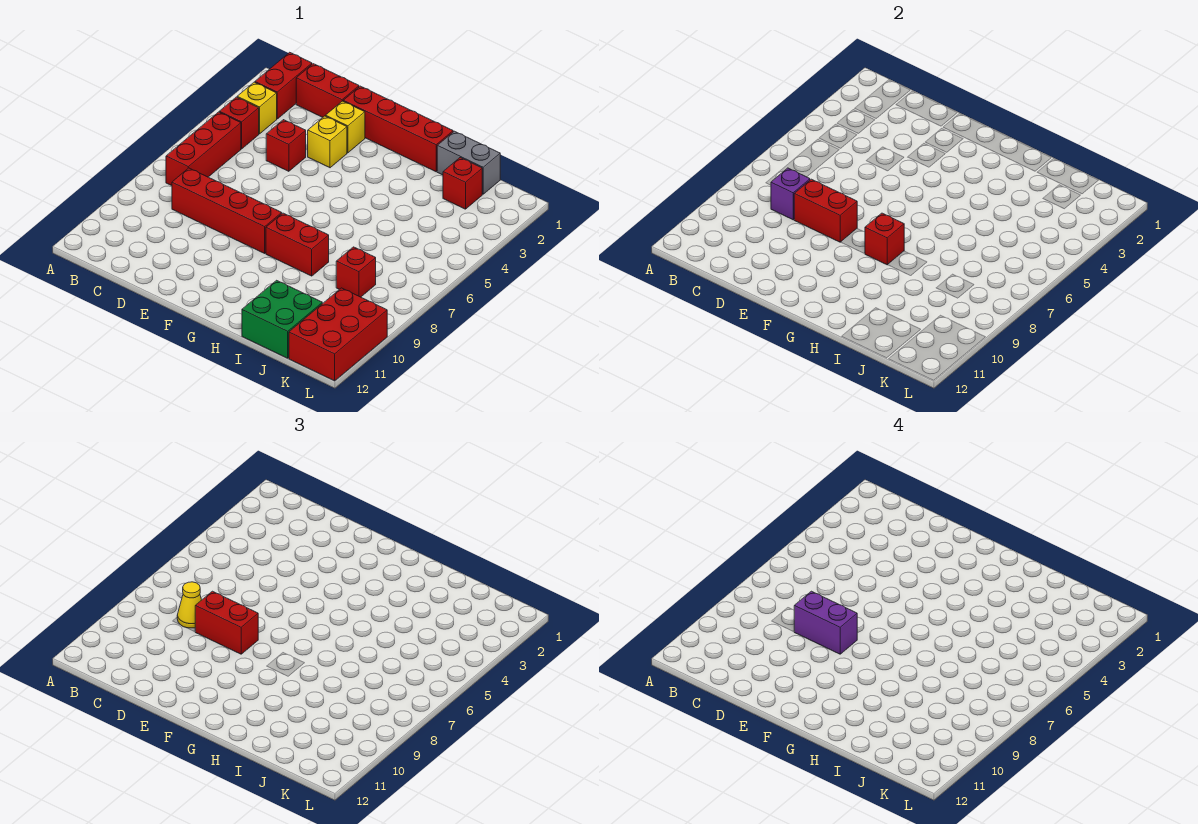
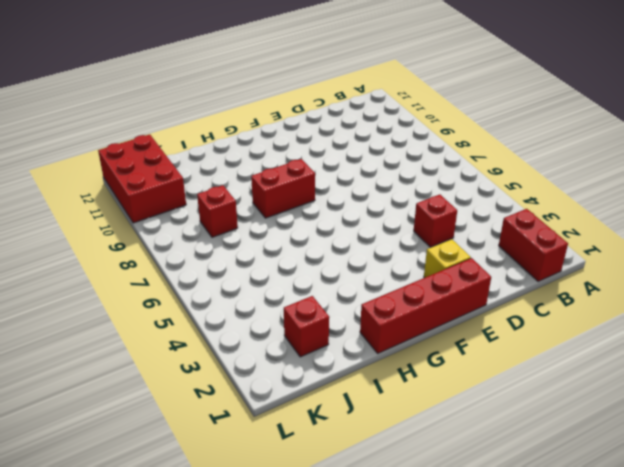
none -> yellow brick B3 level 1
none -> red brick B4 level 1
none -> red brick B5:B7 level 1

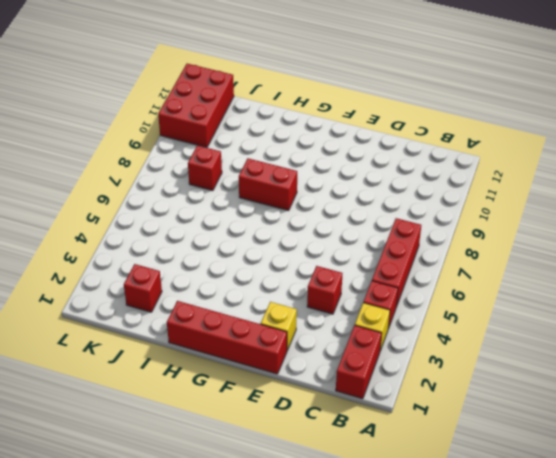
none -> red brick C1:D1 level 1
none -> red brick C8:F8 level 1
none -> yellow brick E3 level 1

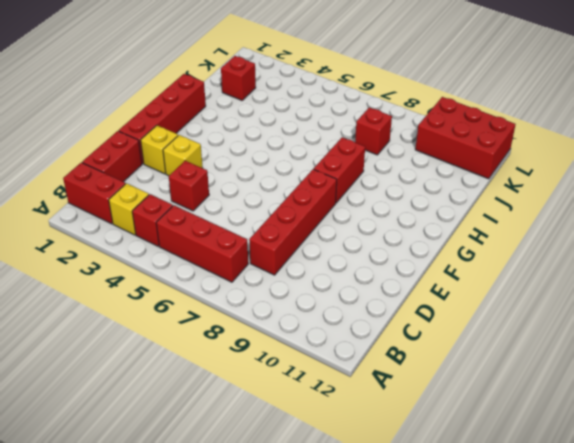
none -> grey brick I1:J1 level 1
none -> green brick I11:J12 level 1
none -> purple brick C8 level 2

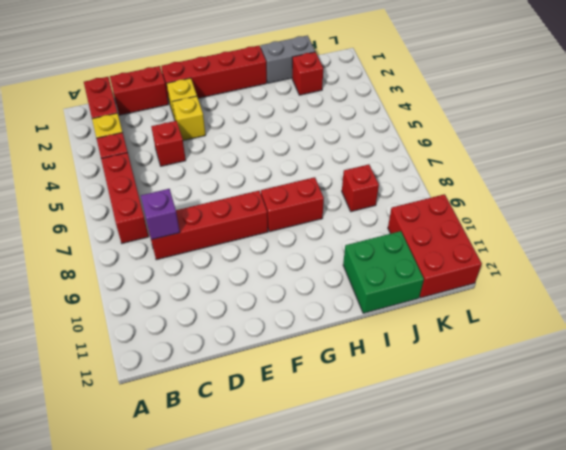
none -> red brick D8:E8 level 2
none -> red brick G8 level 2
none -> yellow cone C8 level 3

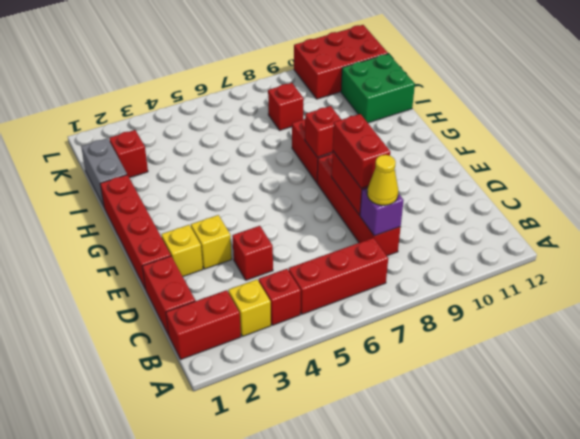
none -> purple brick D8:E8 level 4

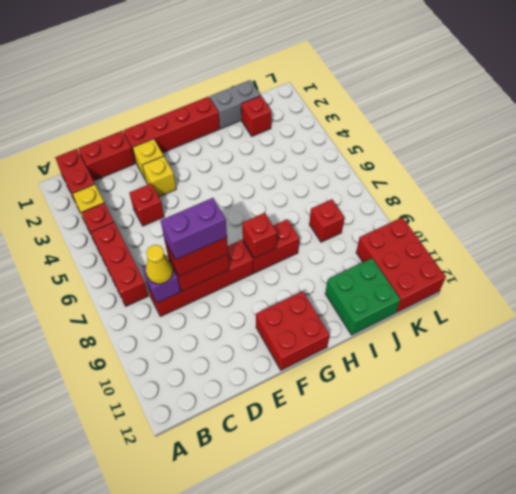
red brick F11:G12 level 1 -> none

